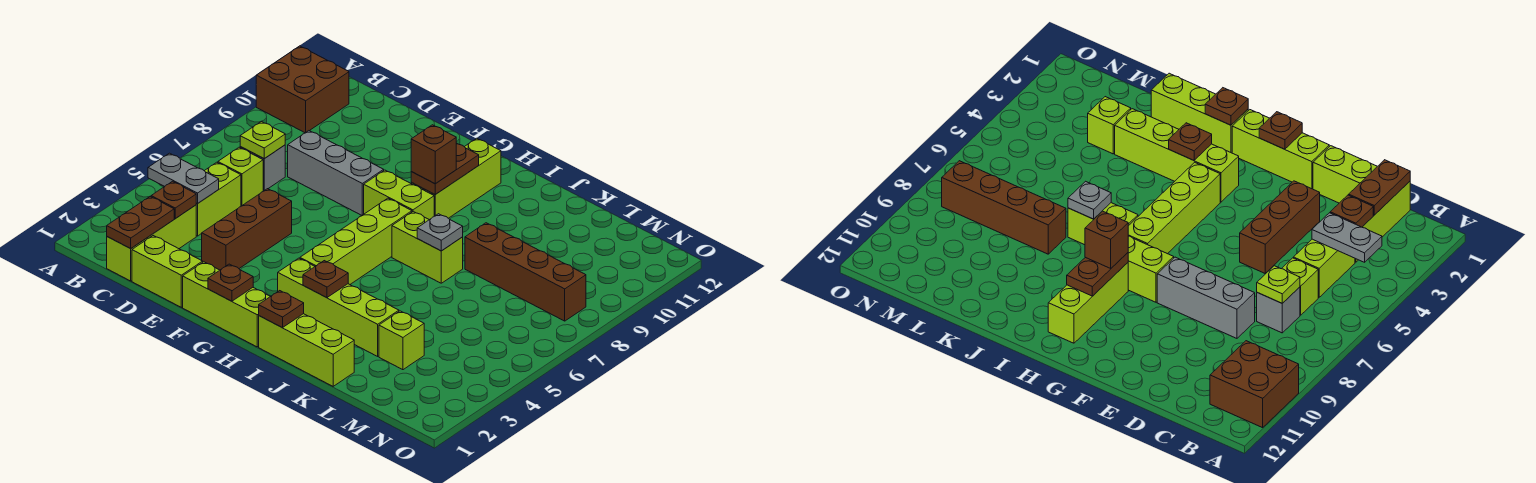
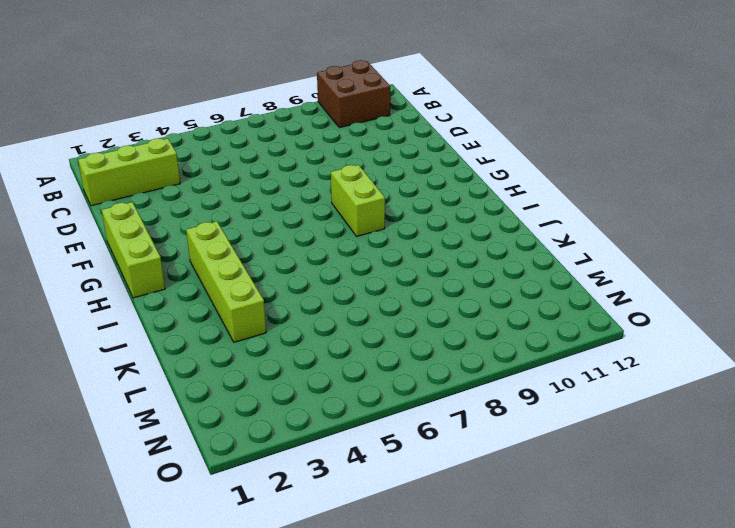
none -> lime brick C4:C5 level 1
none -> lime brick C6 level 1
none -> grey brick C7 level 1

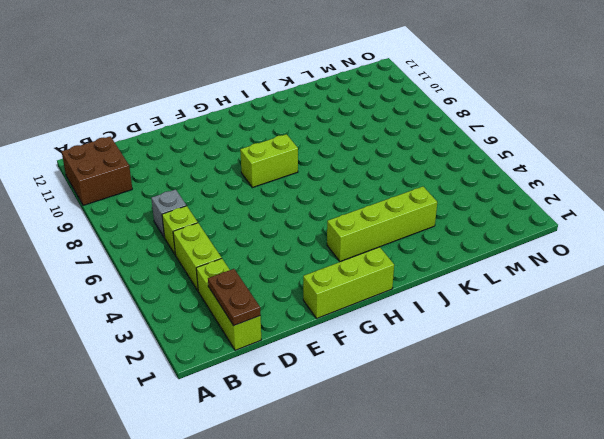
none -> lime brick D1:E1 level 1
none -> grey brick D8:F8 level 1
none -> brown brick E3:E5 level 1

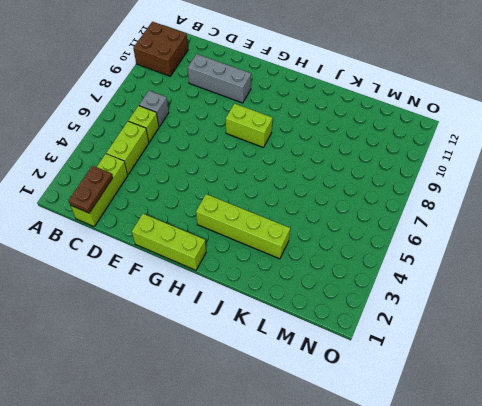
grey brick D10:F10 level 1 -> grey brick D8:F8 level 1
none -> lime brick D1:E1 level 1
none -> brown brick E3:E5 level 1
none -> lime brick H4:H7 level 1

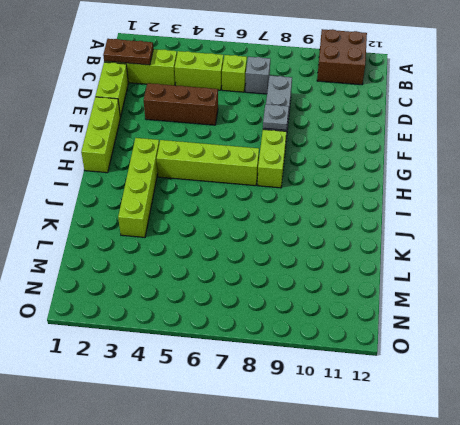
grey plate F8 level 2 -> grey plate J7 level 2
none -> lime brick H9:H11 level 1
none -> lime brick I1:K1 level 1
none -> lime brick I7:J7 level 1

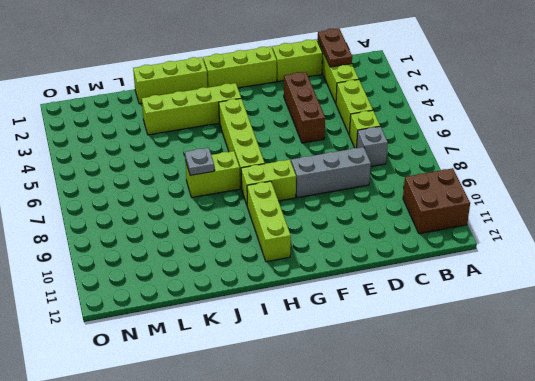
none -> brown brick K8:N8 level 1
none -> lime brick L3 level 1
none -> grey plate B4:C4 level 2

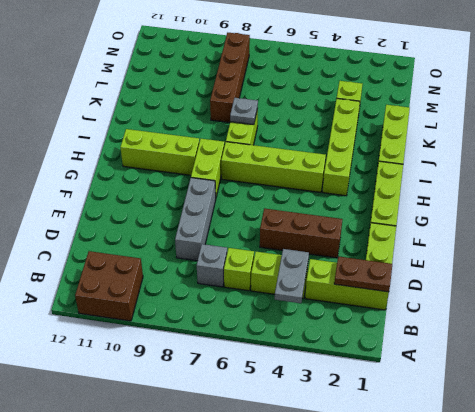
none -> brown plate C3 level 2
none -> lime plate C7 level 2
none -> brown plate G1 level 2

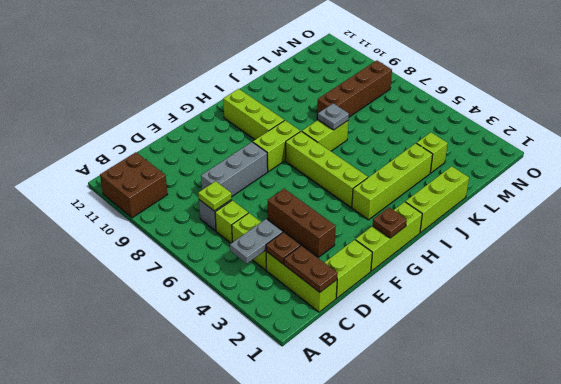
none -> brown plate H9:H10 level 2
none -> brown plate I1 level 2
none -> brown plate I3 level 2

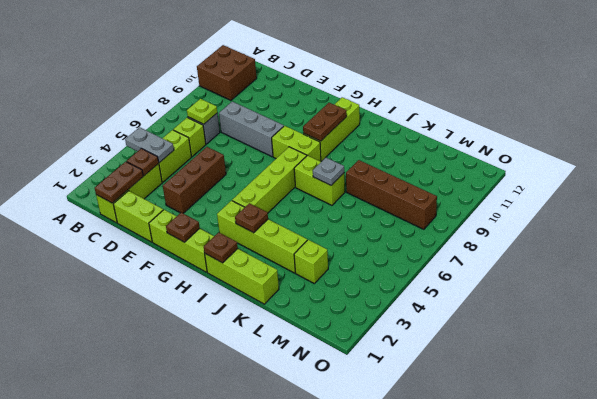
none -> brown brick H9 level 3

